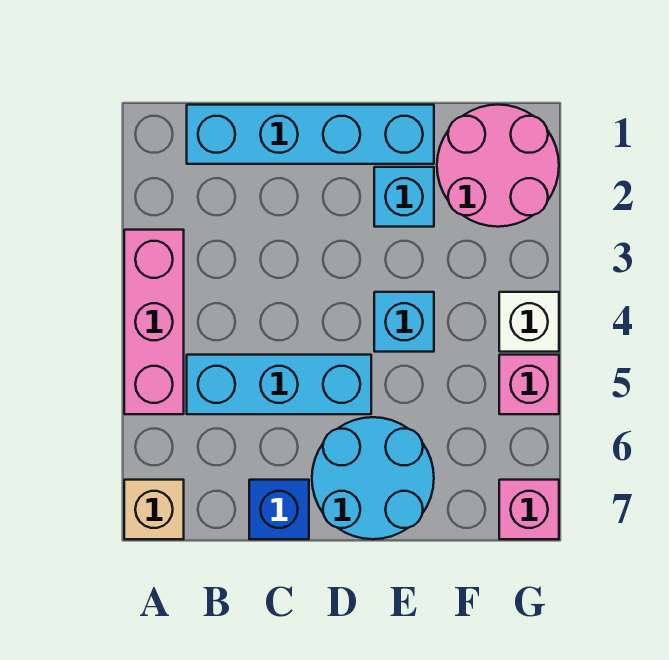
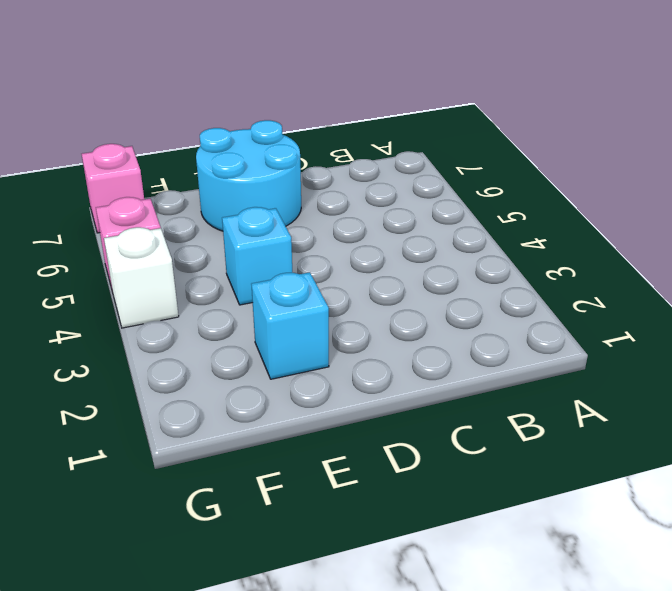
none -> pink brick A3:A5 level 1
none -> tan brick A7 level 1
none -> cyan brick B1:E1 level 1

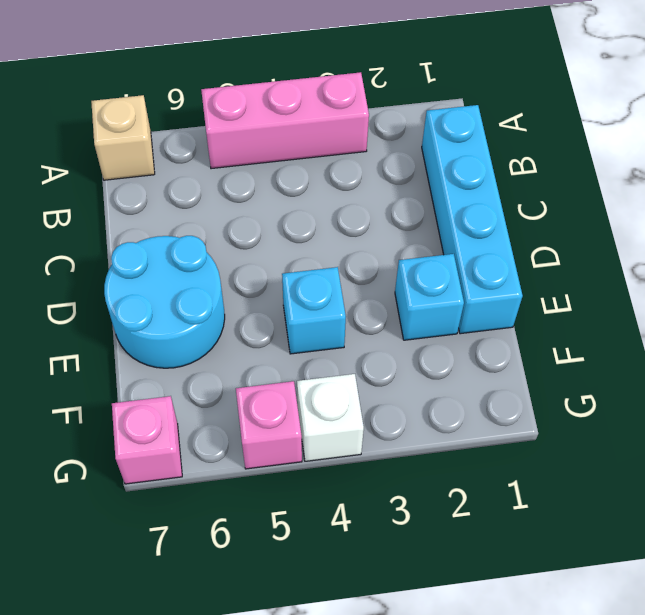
none -> cyan brick B5:D5 level 1
none -> blue brick C7 level 1
none -> pink round brick F1:G2 level 1

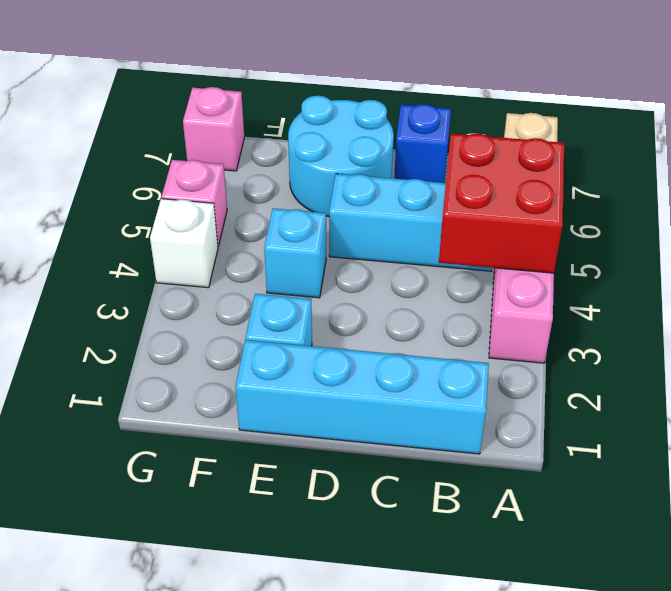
red brick A4:B5 level 2 -> none
none -> pink round brick F1:G2 level 1

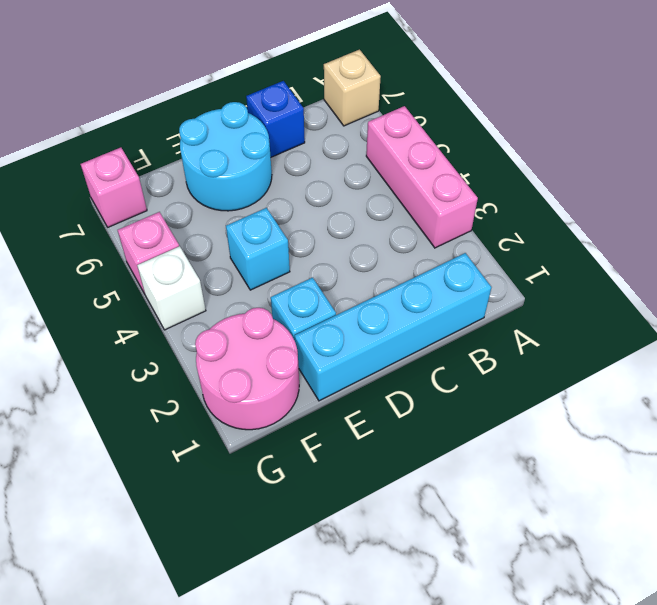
none -> cyan brick B5:D5 level 1

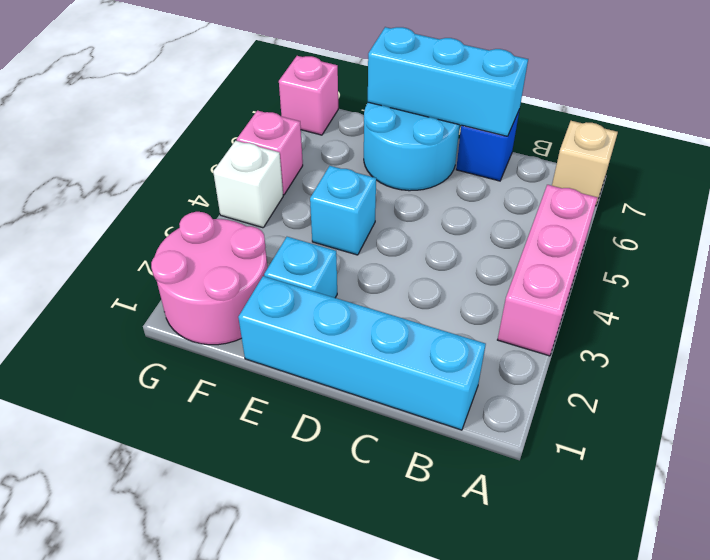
cyan brick C7:E7 level 2 -> cyan brick B5:D5 level 1

